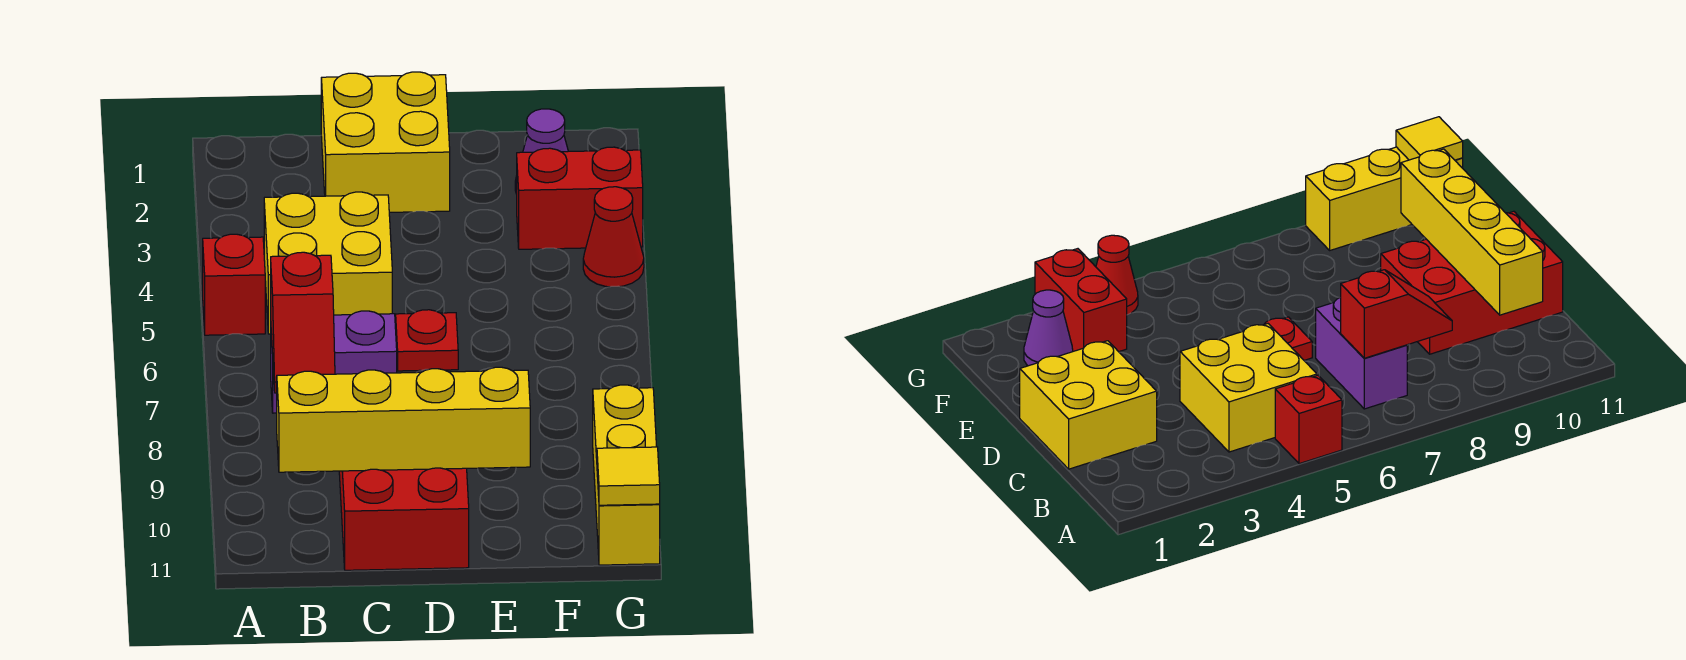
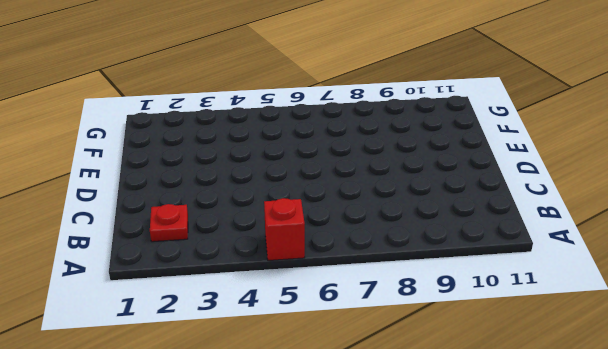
red plate B2 level 1 -> red plate D6 level 1
none -> yellow brick B4:C5 level 1
none -> purple brick B7:C7 level 1
none -> yellow brick C1:D2 level 1

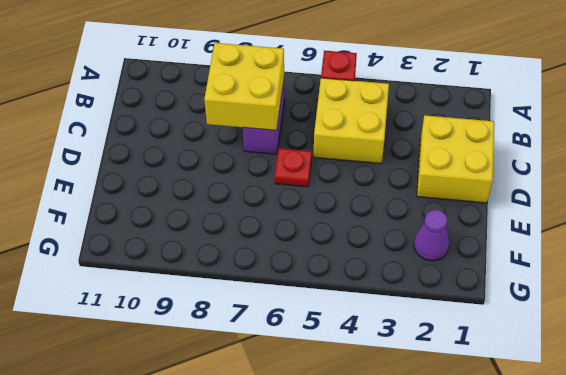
yellow brick B7:C8 level 2 -> red slope B7:B8 level 2 top 7
none -> red brick C9:D11 level 1
none -> red brick F3:G3 level 1
none -> red cone G4 level 1

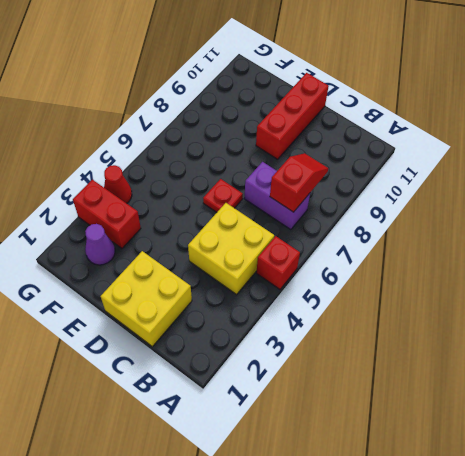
red brick D9:D11 level 1 -> red brick C9:D11 level 1
none -> yellow brick G9:G11 level 1
none -> yellow brick B10:E10 level 2
none -> yellow tile G11 level 2

